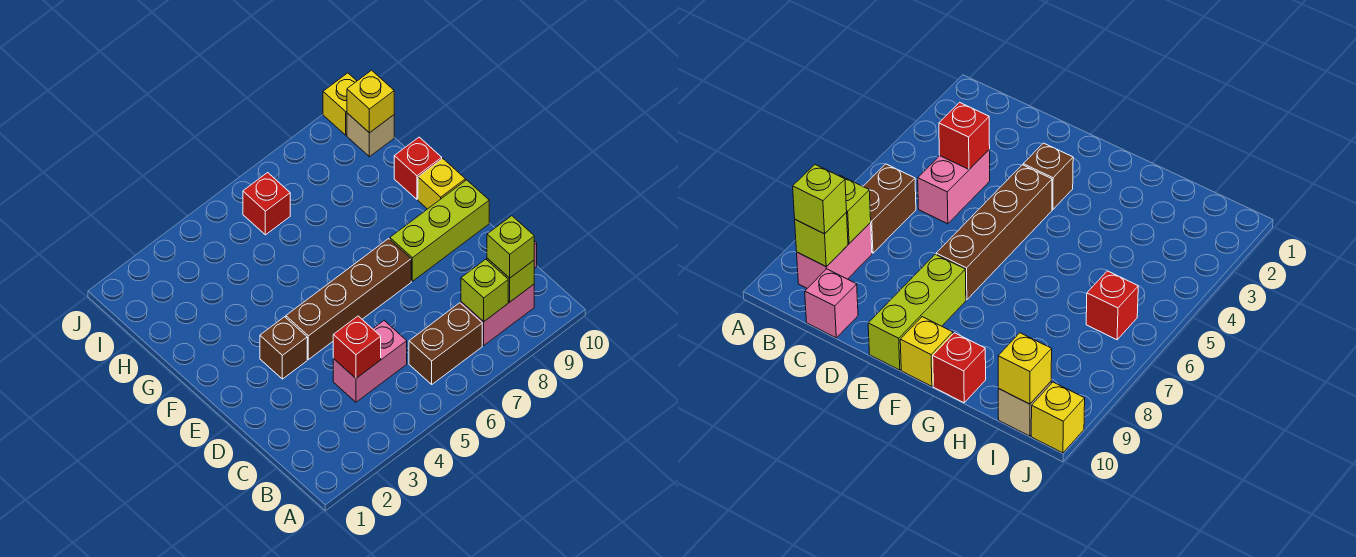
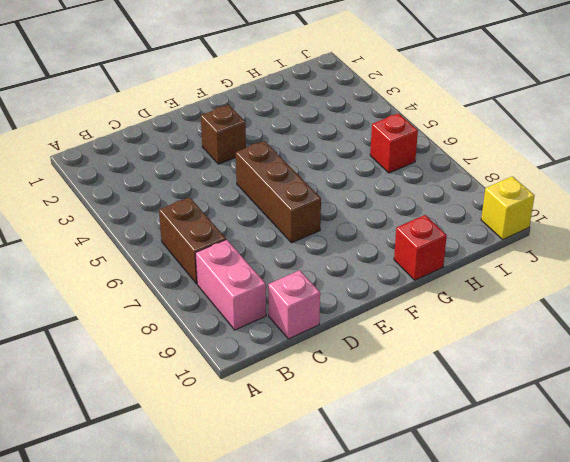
brown brick E5:E7 level 1 -> brown brick E4:E7 level 1
none -> pink brick C4:C5 level 1
none -> lime brick E8:E10 level 1
none -> yellow brick F10 level 1

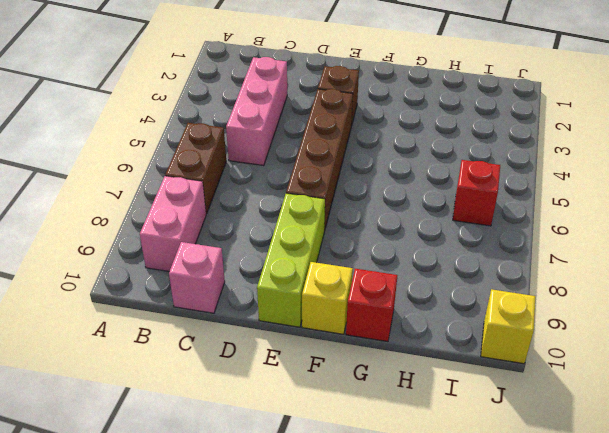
pink brick C3:C5 level 1 -> pink brick C4:C5 level 1
none -> tan brick I10 level 1
none -> lime brick B8 level 2
none -> lime brick B9 level 2

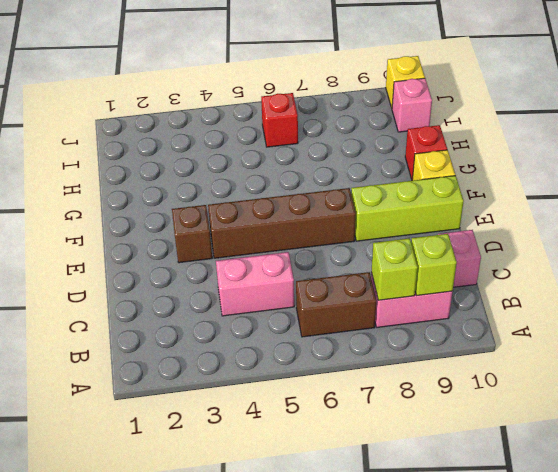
pink brick I10 level 1 -> tan brick I10 level 1
none -> red brick C4 level 2
none -> yellow brick I10 level 2
none -> lime brick B9 level 3

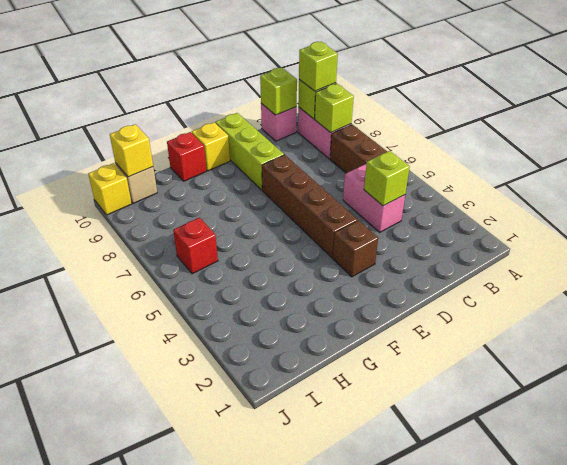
lime brick C4 level 2 -> red brick C4 level 2
lime brick C10 level 2 -> none

